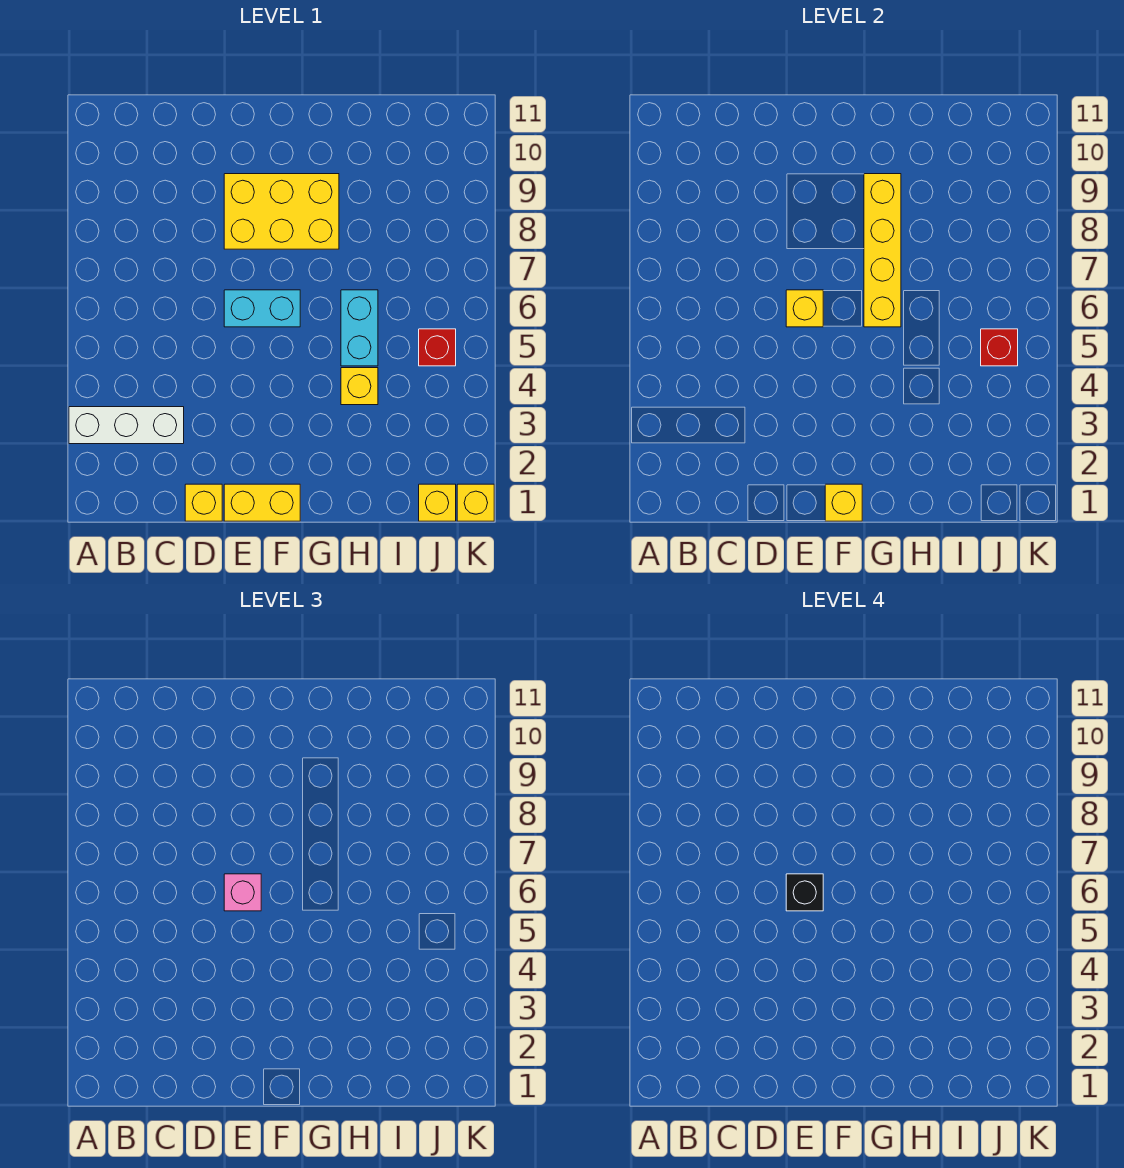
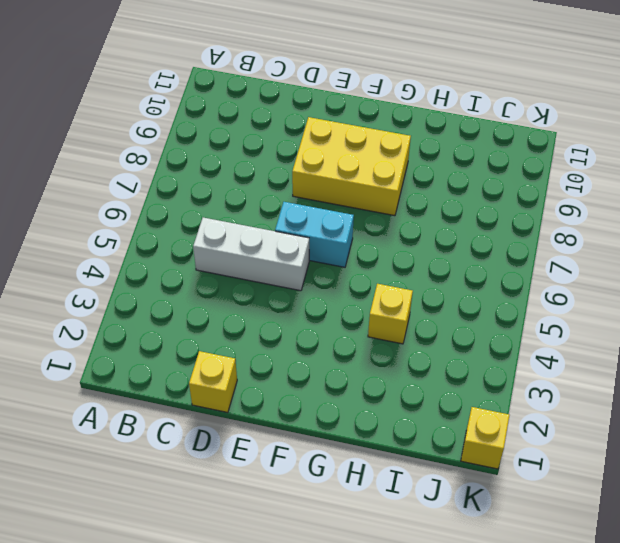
white brick C5:E5 level 1 -> white brick A3:C3 level 1
none -> yellow brick E1:F1 level 1
none -> cyan brick H5:H6 level 1
none -> yellow brick J1 level 1

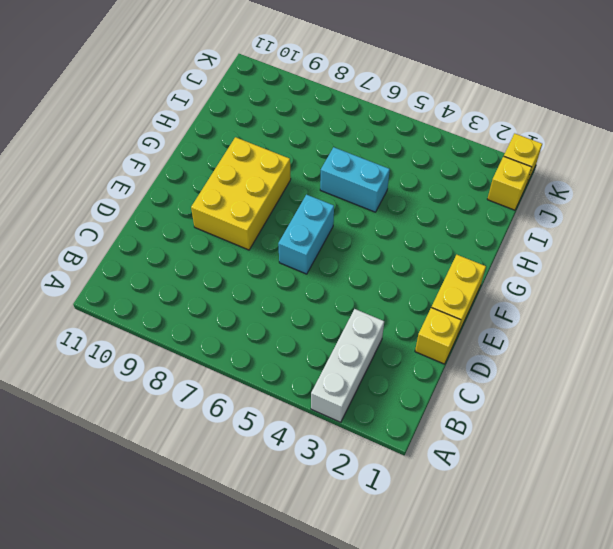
none -> yellow brick H4 level 1
none -> red brick J5 level 1
none -> yellow brick E6 level 2

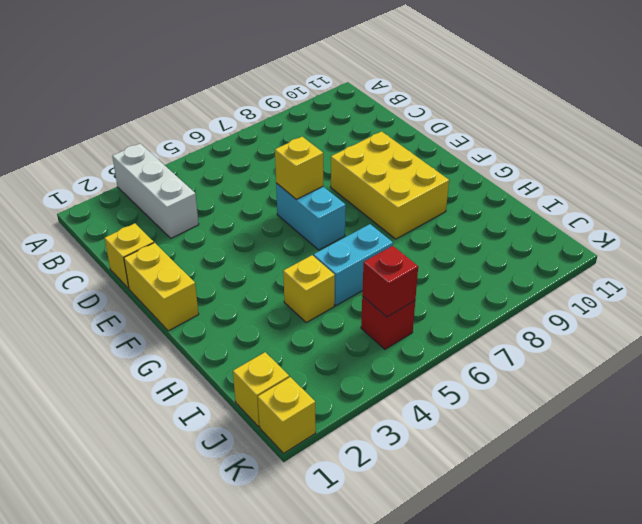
none -> yellow brick F1 level 2
none -> yellow brick G6:G9 level 2
none -> pink brick E6 level 3

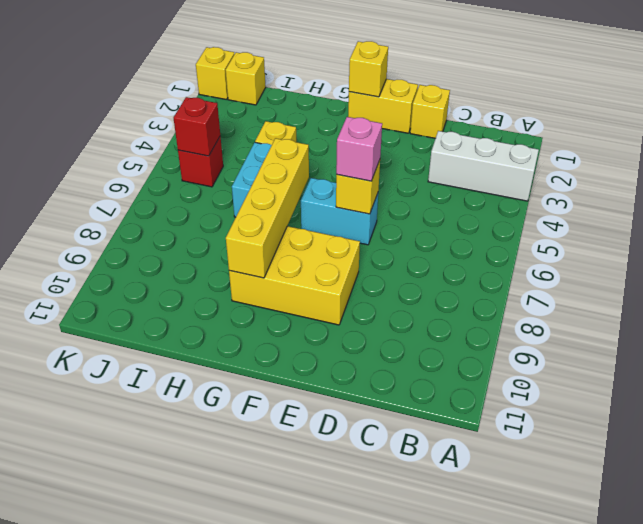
none -> black brick E6 level 4

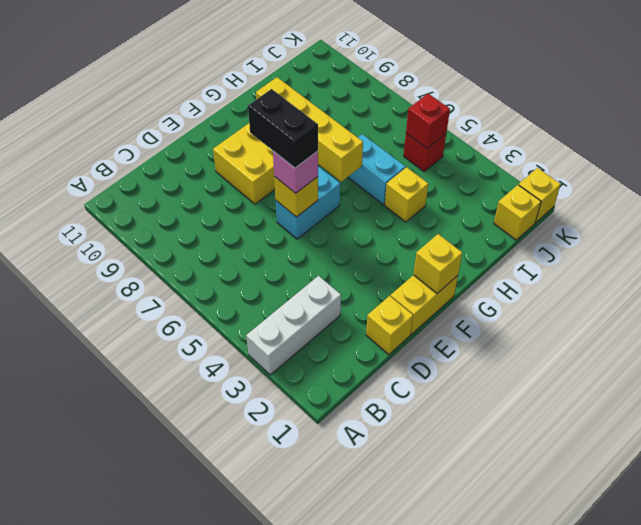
black brick E6:E7 level 4 -> black brick E6 level 4

